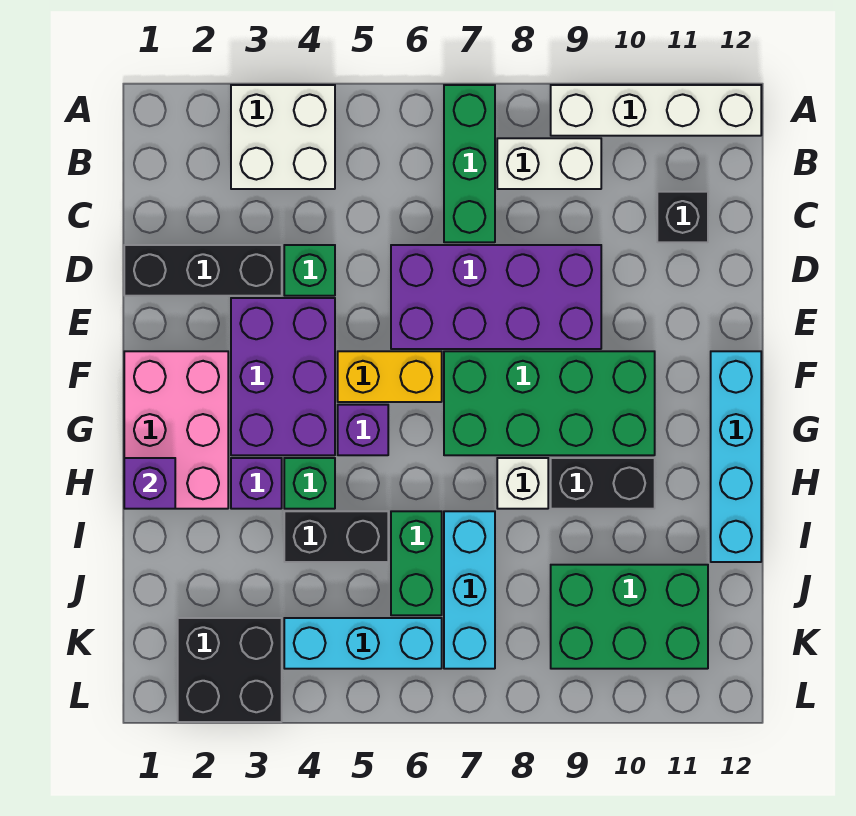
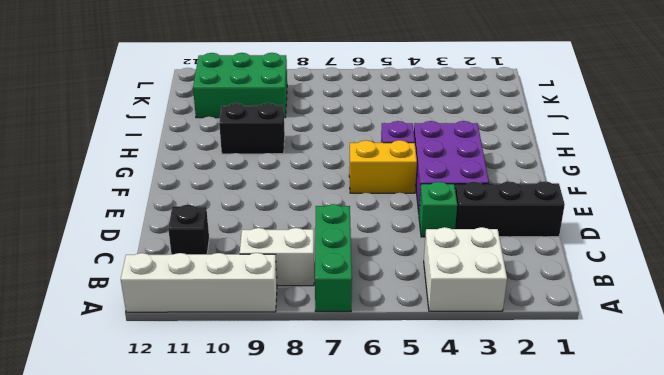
none -> purple brick D6:E9 level 1
none -> pink brick F1:H2 level 1
none -> green brick F7:G10 level 1

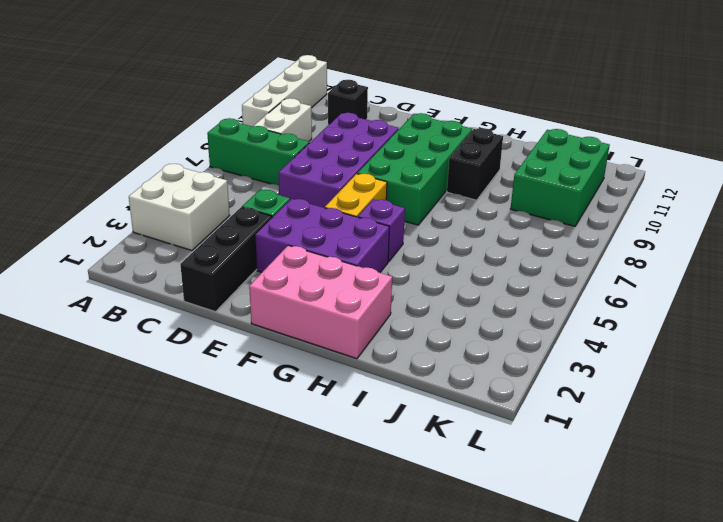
none -> cyan brick F12:I12 level 1
none -> purple brick H3 level 1
none -> green brick H4 level 1

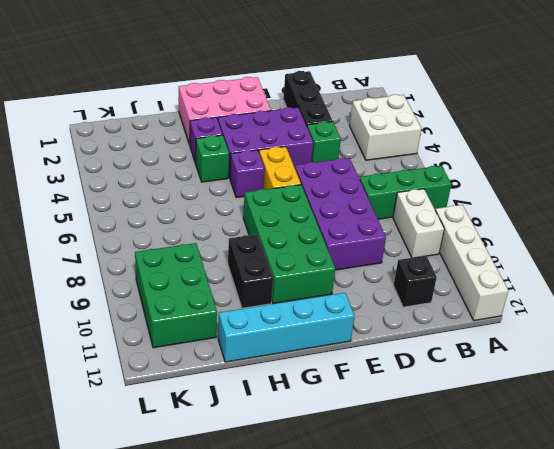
none -> white brick H8 level 1
none -> black brick I4:I5 level 1
none -> green brick I6:J6 level 1

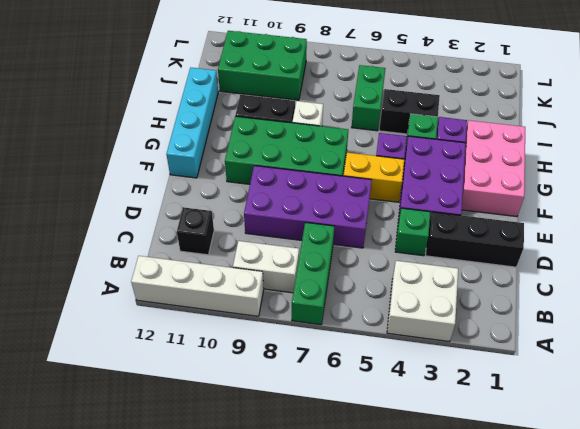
none -> cyan brick I7:K7 level 1
none -> black brick K2:L3 level 1
none -> cyan brick K4:K6 level 1

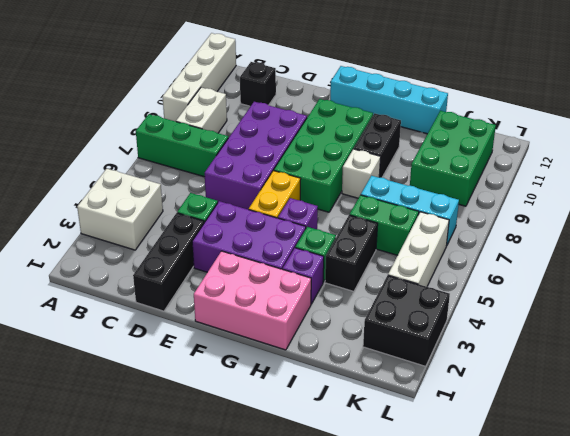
white brick K4:K6 level 1 -> cyan brick K4:K6 level 1
none -> purple brick H1 level 2

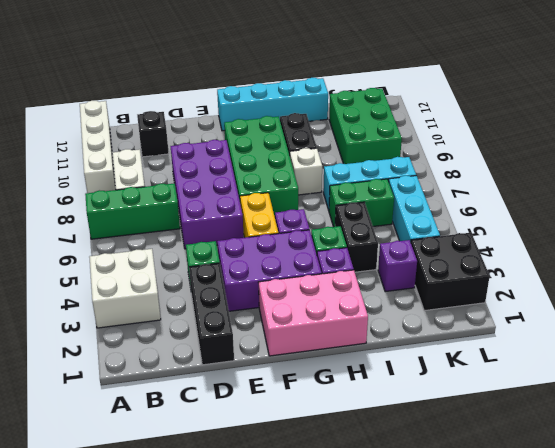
purple brick J3 level 1 -> purple brick H1 level 2

